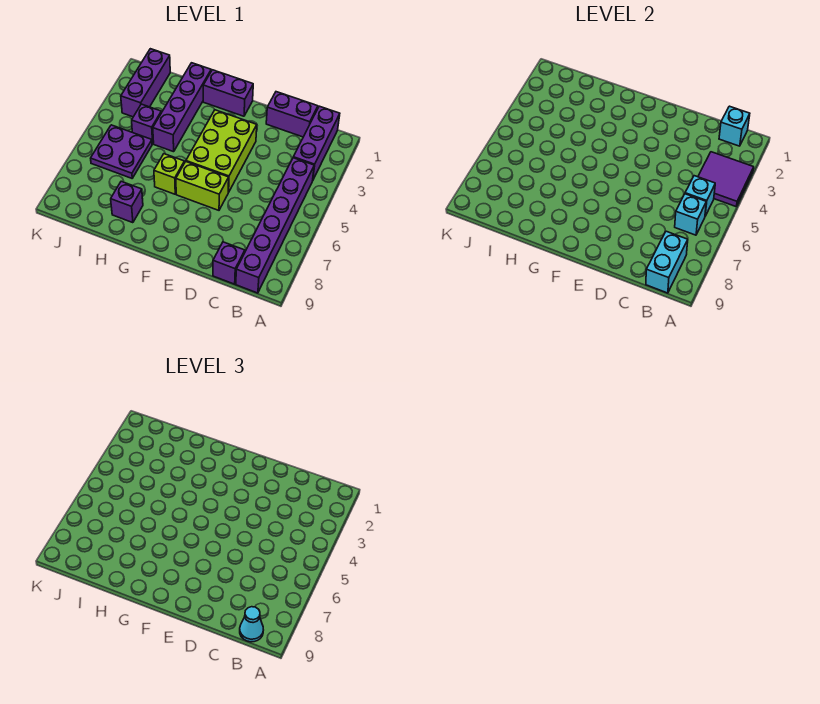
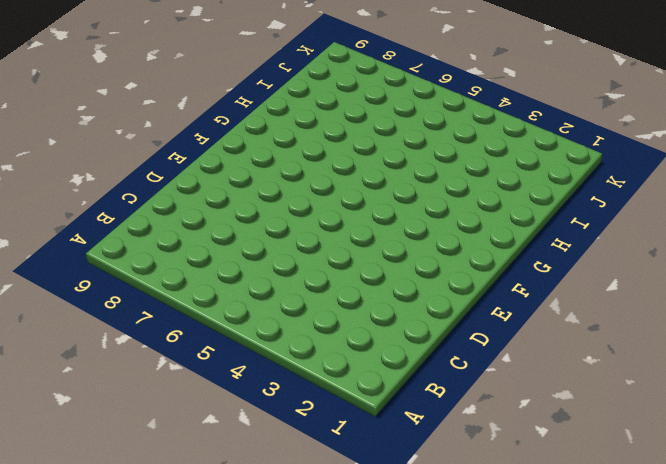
none -> purple brick B1:B3 level 1
none -> purple brick B4:B9 level 1
none -> purple brick C1:D1 level 1

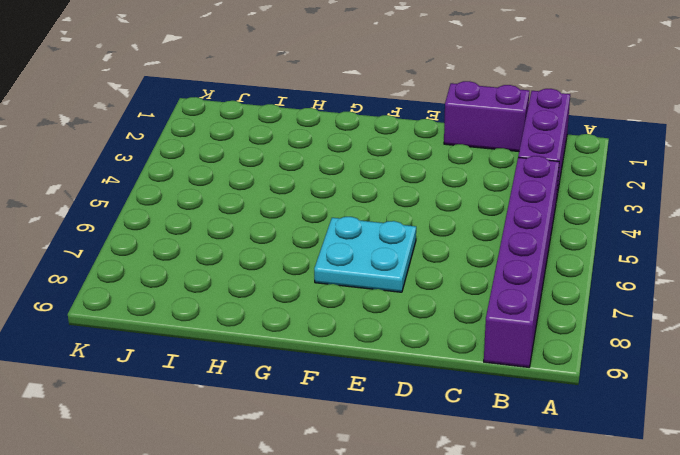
cyan plate E6:F7 level 1 -> lime brick E6:F6 level 1
none -> purple brick C9 level 1
none -> lime brick E3:F5 level 1
none -> purple brick F1:G1 level 1

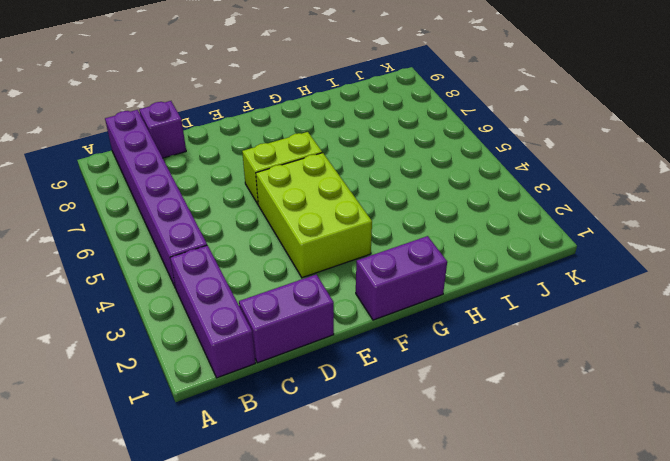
none -> lime brick G6 level 1
none -> purple brick H1:H4 level 1
none -> purple brick H8 level 1

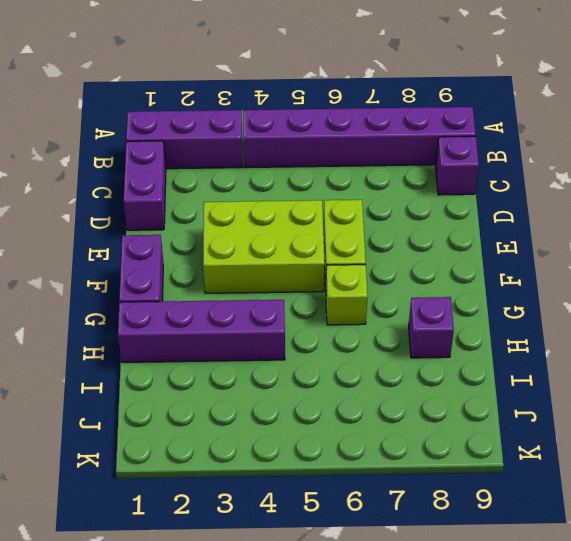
none -> purple brick I4 level 1
none -> purple plate I5:J6 level 1
none -> purple brick J1:J3 level 1

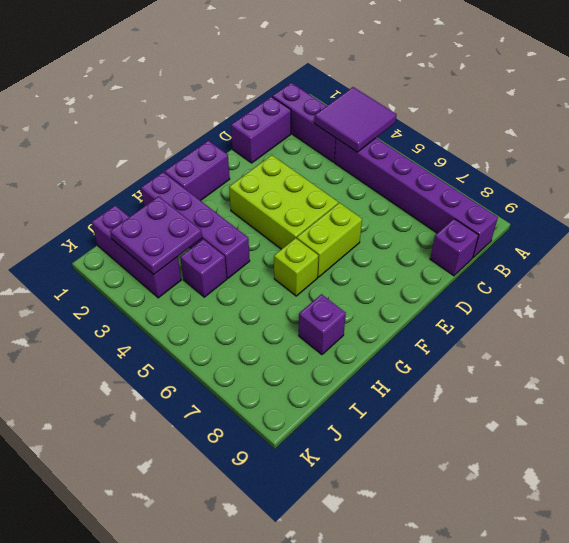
purple plate I2:J3 level 2 -> purple plate I5:J6 level 1
none -> cyan brick B1 level 2
none -> cyan brick B5 level 2
none -> cyan brick B6 level 2

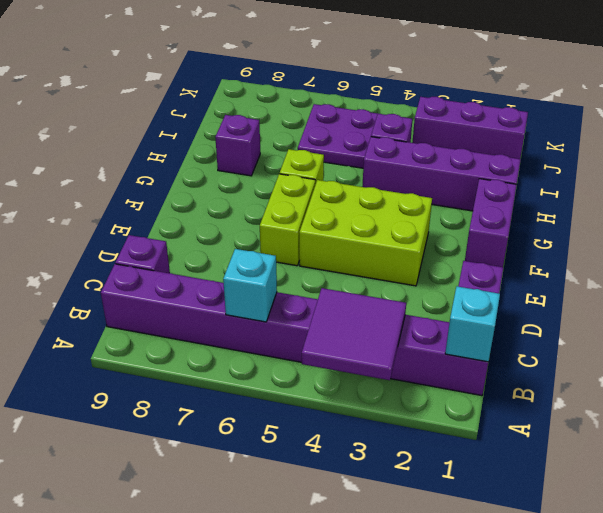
none -> cyan brick B5 level 2
none -> cyan brick B8:B9 level 2
none -> cyan cone B9 level 3

